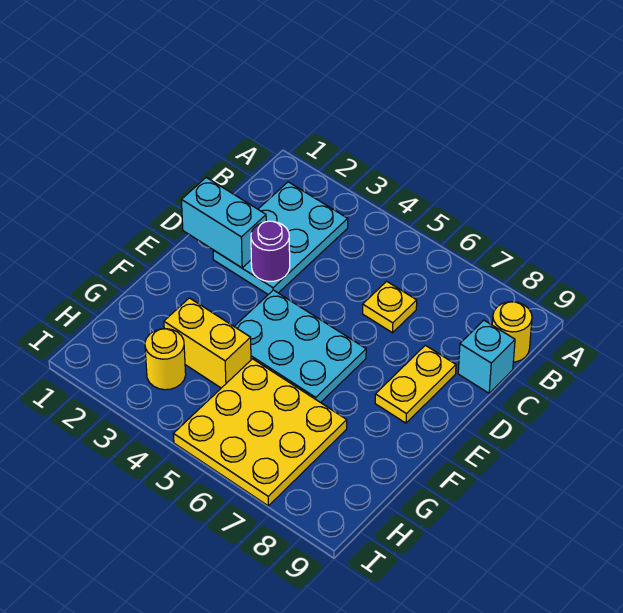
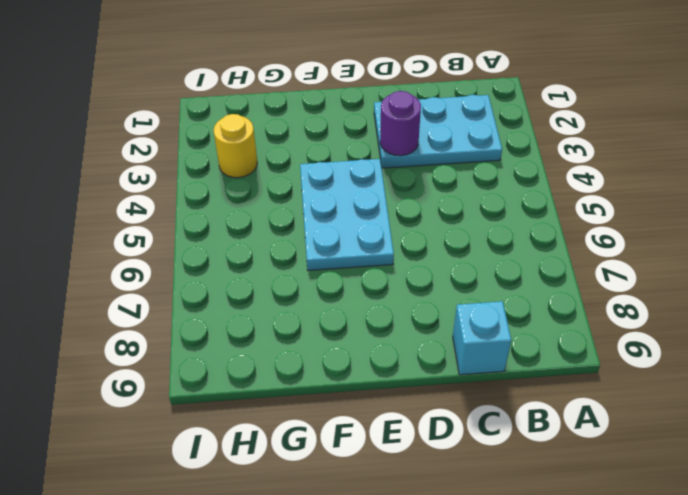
none -> yellow round brick B9 level 1
none -> yellow plate C6 level 1

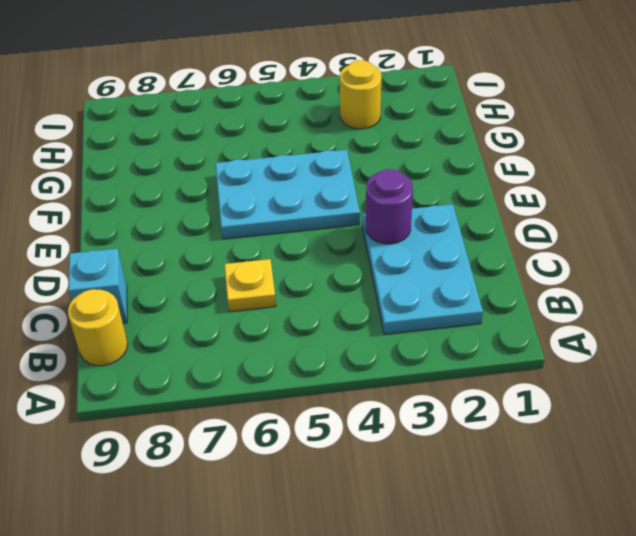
none -> yellow plate D8:E8 level 1
none -> yellow brick G3:G4 level 1

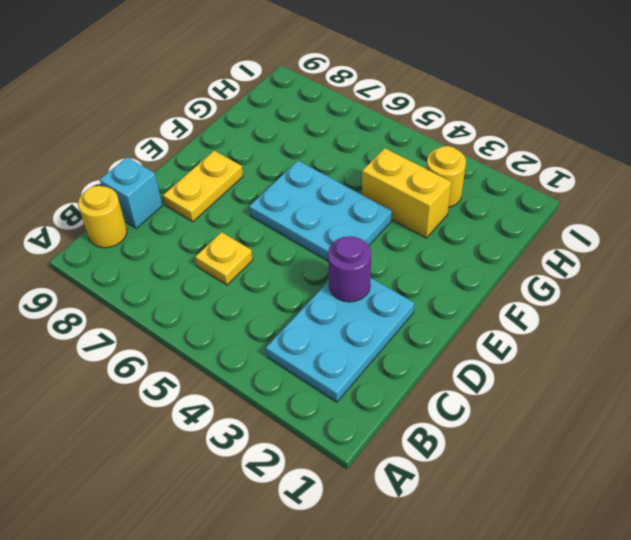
none -> yellow plate G5:I7 level 1
none -> cyan brick D1:D2 level 2

